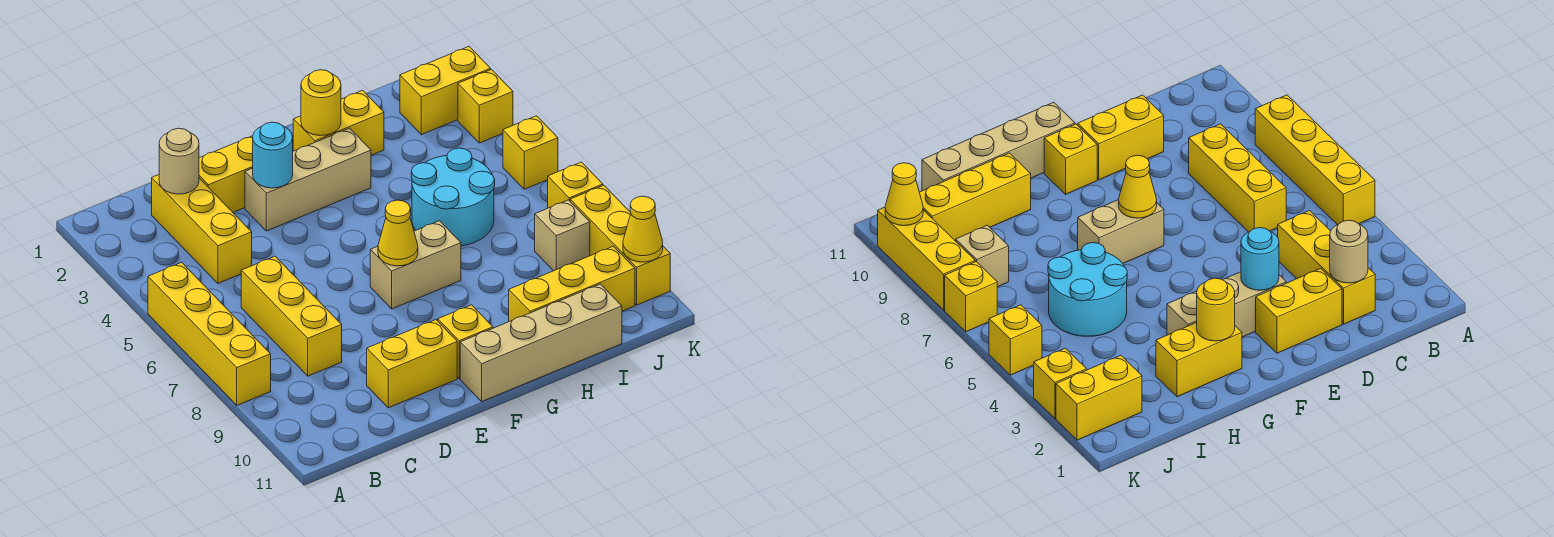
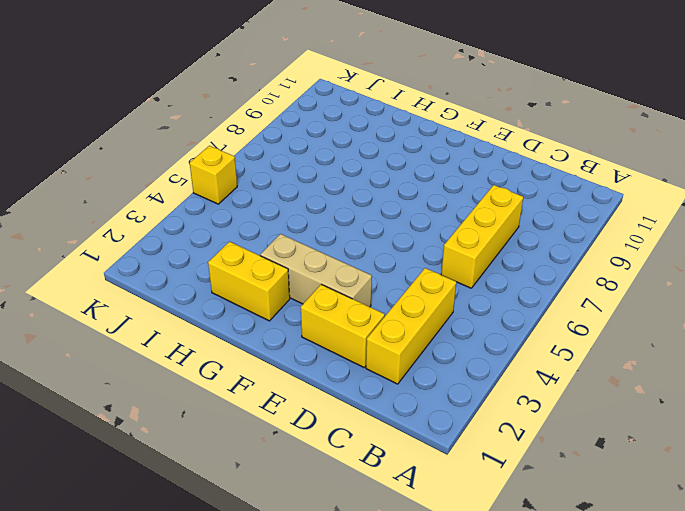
none -> yellow brick A5:A8 level 1
none -> yellow brick D10:E10 level 1
none -> tan brick F7:G7 level 1

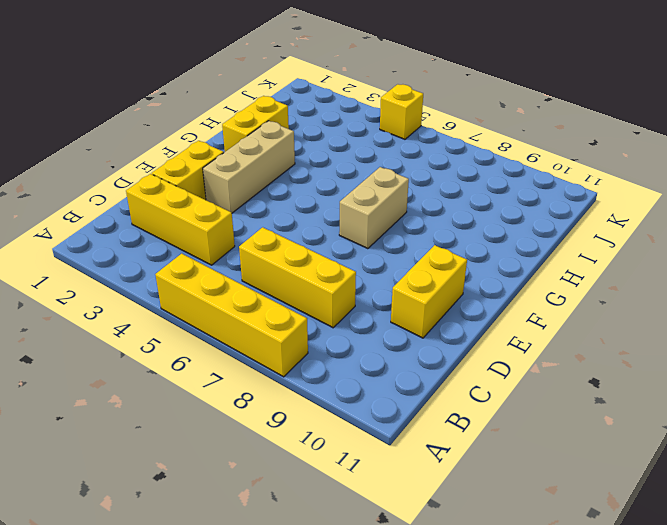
none -> yellow brick F10 level 1
none -> tan brick F11:I11 level 1
none -> cyan round brick H5:I6 level 1

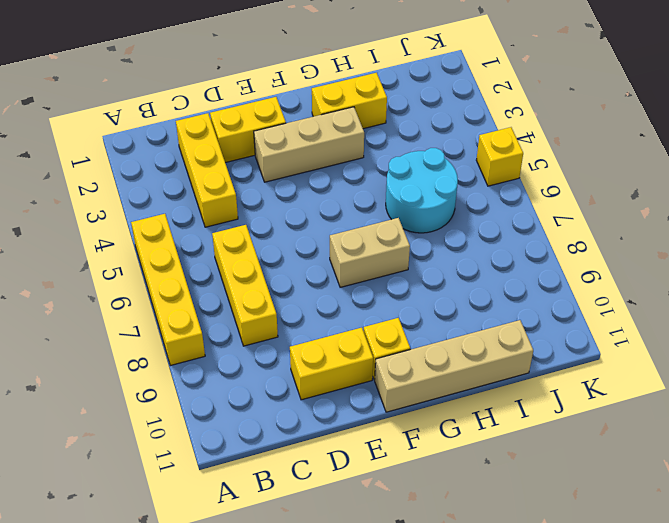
none -> yellow brick H10:J10 level 1
none -> yellow brick J2:K2 level 1
none -> tan brick J8 level 1

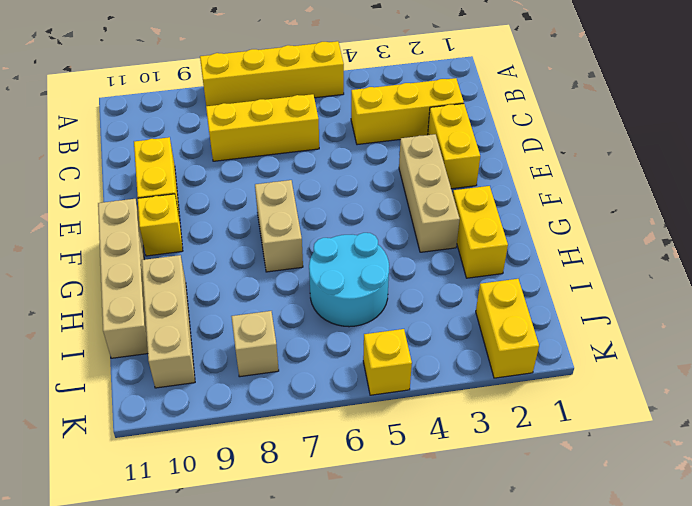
tan brick H10:J10 level 1 -> yellow brick H10:J10 level 1
none -> yellow brick K3 level 1
none -> yellow brick K7 level 1
none -> yellow brick K8:K10 level 1

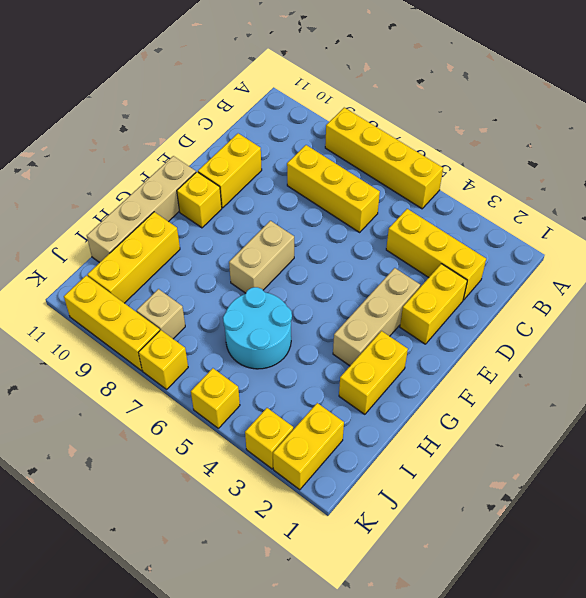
none -> tan round brick C2 level 2
none -> cyan round brick E3 level 2
none -> yellow cone F7 level 2

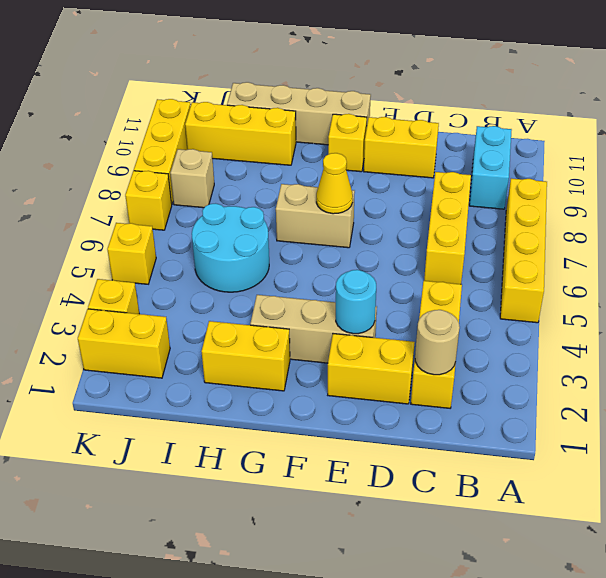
cyan brick B9:B10 level 1 -> none
none -> yellow round brick G2 level 2
none -> yellow cone K10 level 2

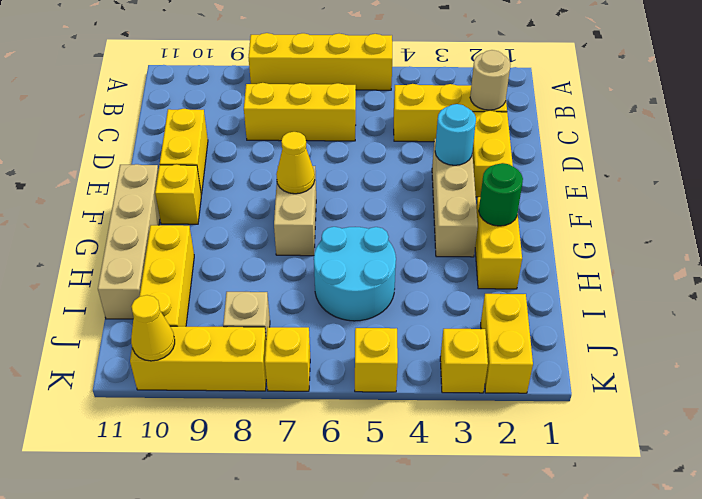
green round brick G2 level 2 -> yellow round brick G2 level 2

